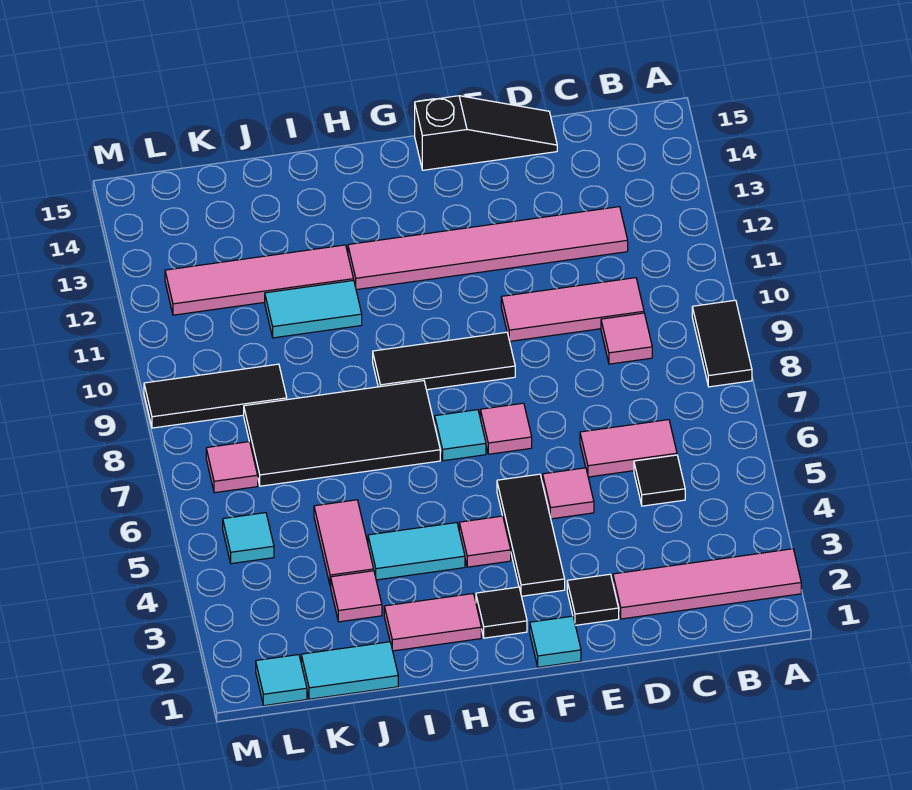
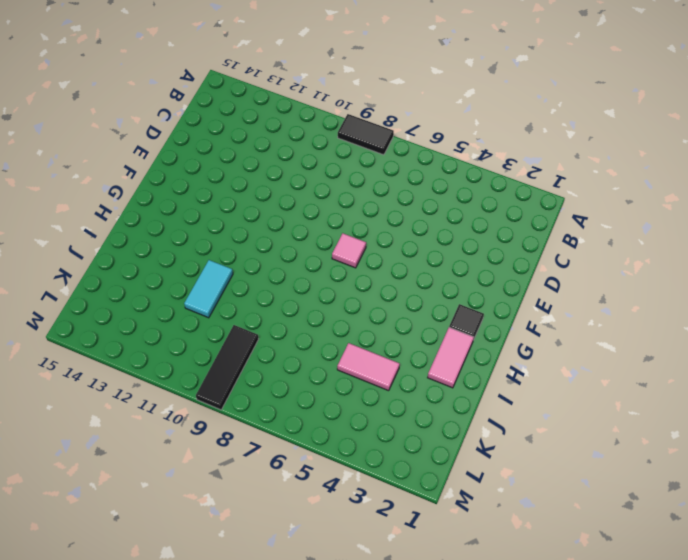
none -> pink tile A2:D2 level 1
none -> black tile C5 level 1
none -> pink tile C6:D6 level 1

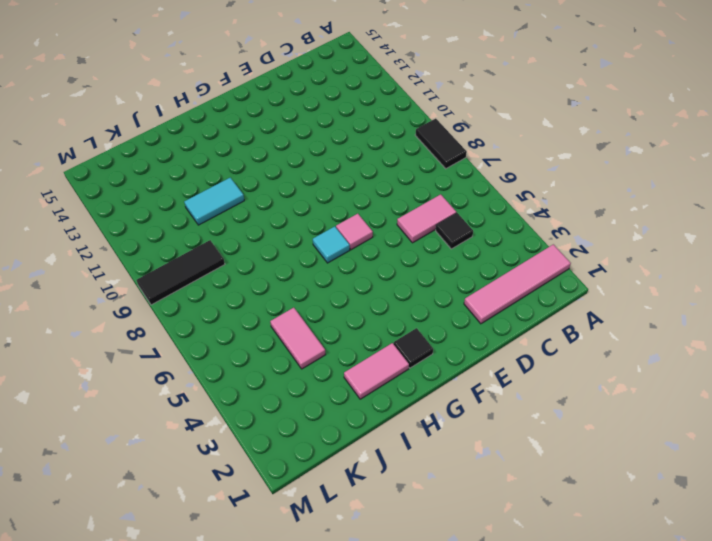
none -> pink tile C9 level 1
none -> pink tile C10:E10 level 1
none -> pink tile C12:H12 level 1

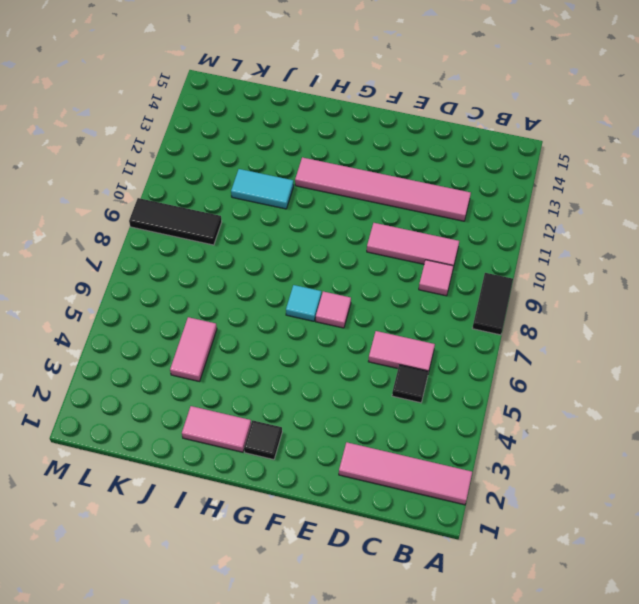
none -> black slope D15:F15 level 1 top F
none -> black tile E2 level 1
none -> pink tile E5 level 1

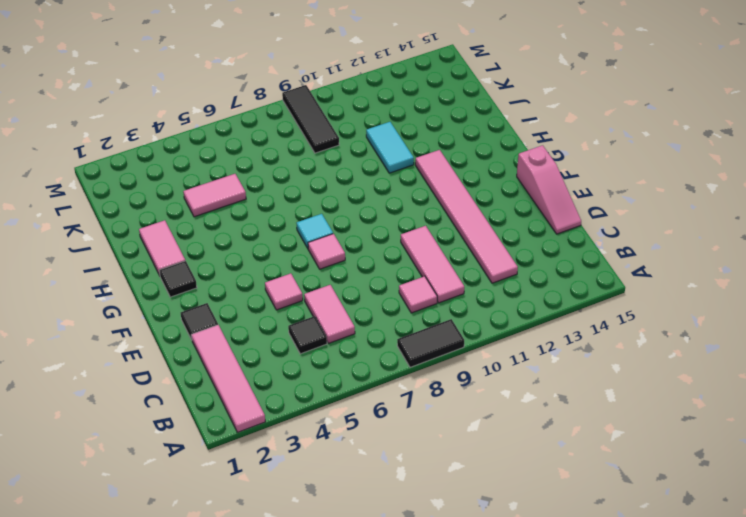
pink slope D15:F15 level 1 top F -> black slope D15:F15 level 1 top F
none -> cyan tile F1 level 1
none -> black tile F3:F5 level 1
none -> black tile F9:H9 level 1

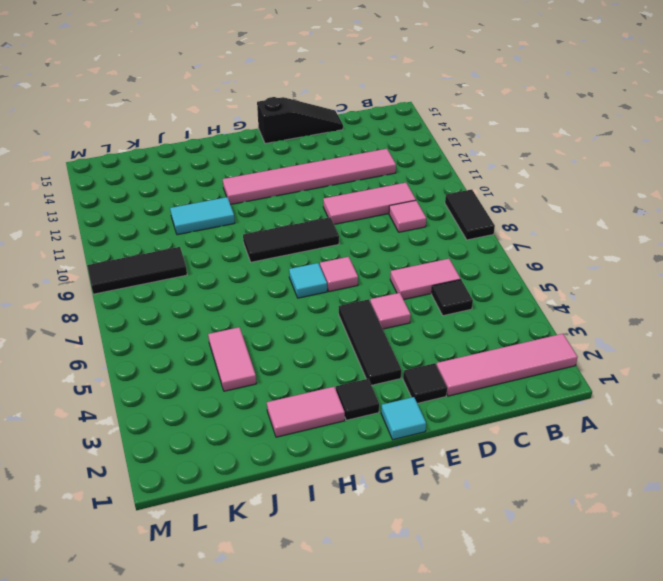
none -> pink tile G4 level 1
none -> cyan tile H4:I4 level 1
none -> black tile H7:K8 level 1

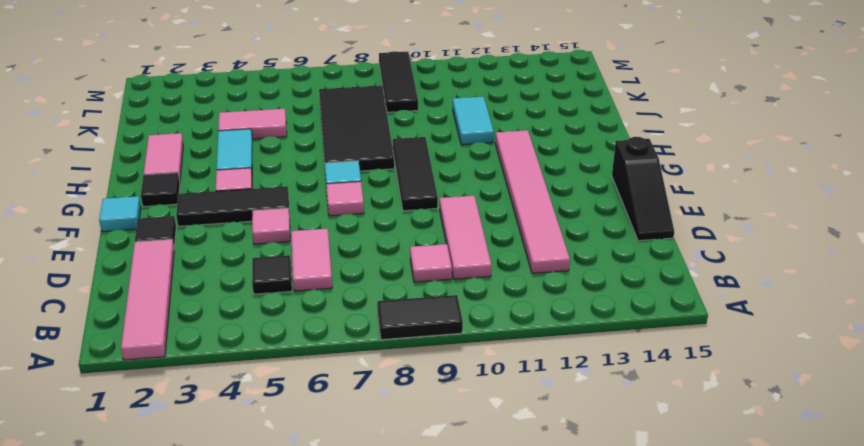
none -> pink tile I12:L12 level 1
none -> cyan tile J1:K1 level 1
none -> pink tile J3 level 1

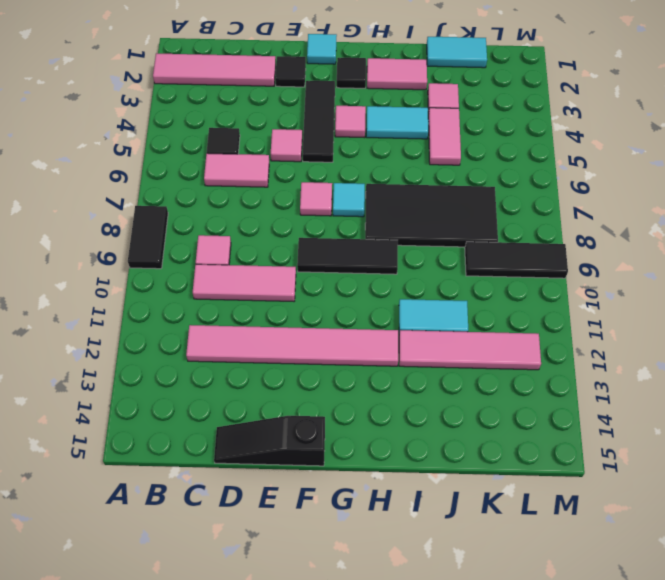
none -> cyan tile L1 level 1
none -> cyan tile L5 level 1
none -> pink tile L7 level 1

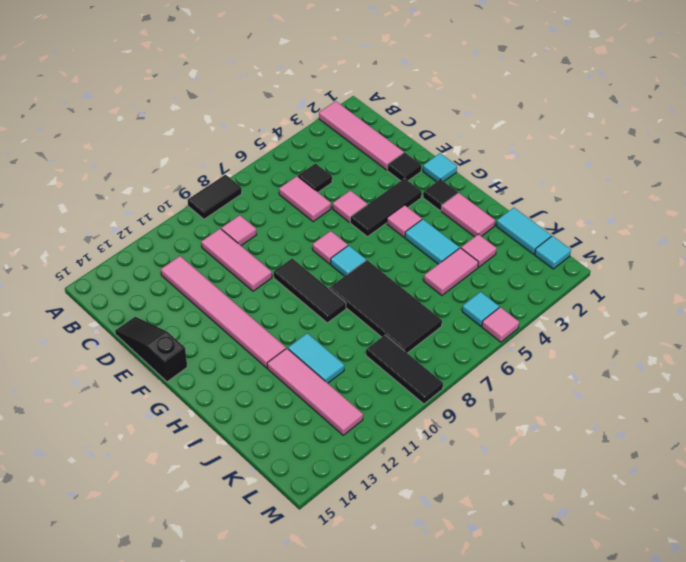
pink tile M5 level 1 -> pink tile L7 level 1

